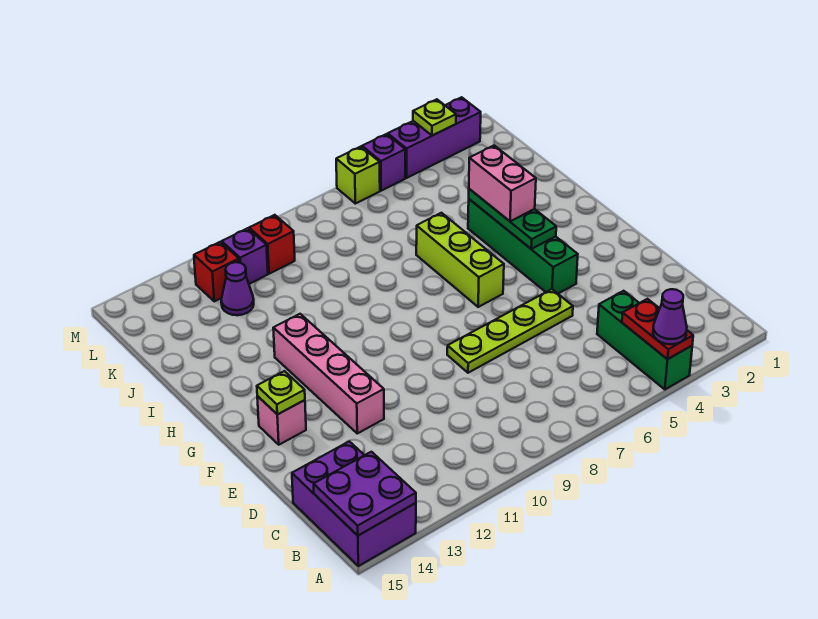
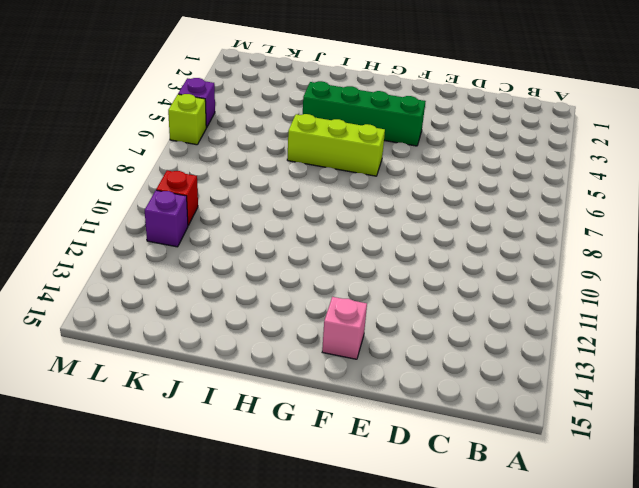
none -> green brick A4:C4 level 1
none -> purple brick A14:C15 level 1
none -> lime plate E5:E8 level 1

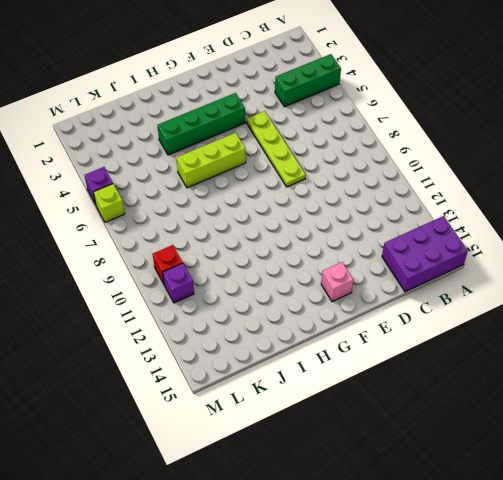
none -> pink brick E12:H12 level 1
none -> purple cone K12 level 1
none -> red brick L12 level 1

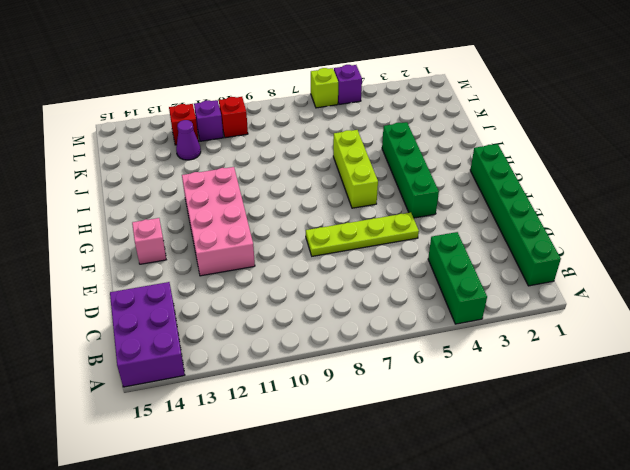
green brick B1:G1 level 1 -> none
pink brick E11:H12 level 1 -> pink brick E12:H12 level 1
none -> purple brick M2:M4 level 1
none -> red plate A4:B4 level 2
none -> purple plate A14:B15 level 2

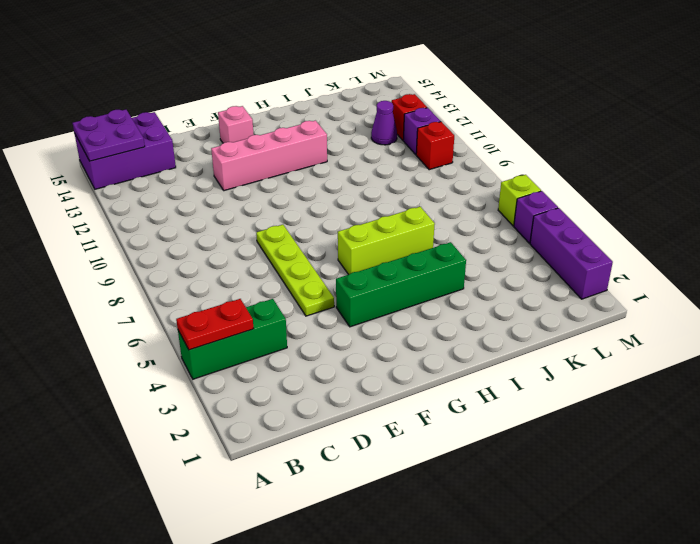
none -> lime plate F14 level 2
none -> green plate G4:I4 level 2
none -> lime plate M3 level 2

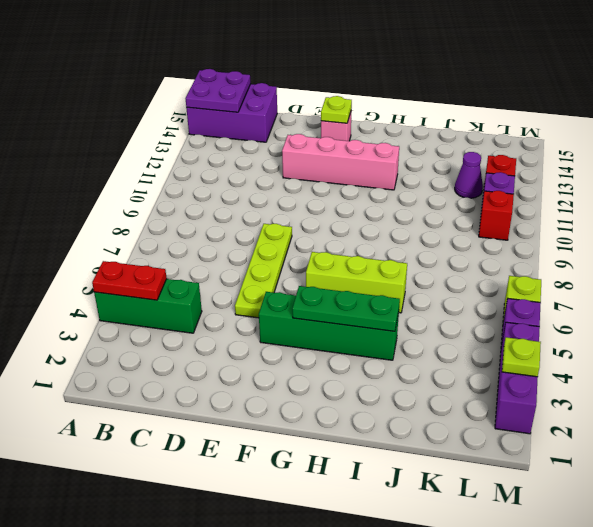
none -> purple cone A4 level 3
none -> pink brick H4:I4 level 3

